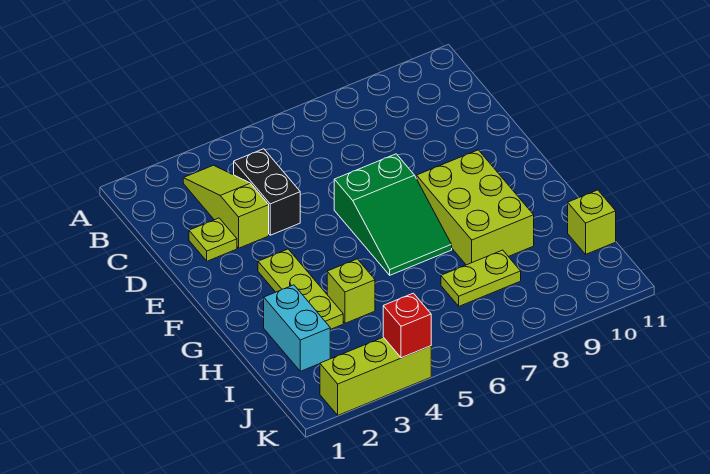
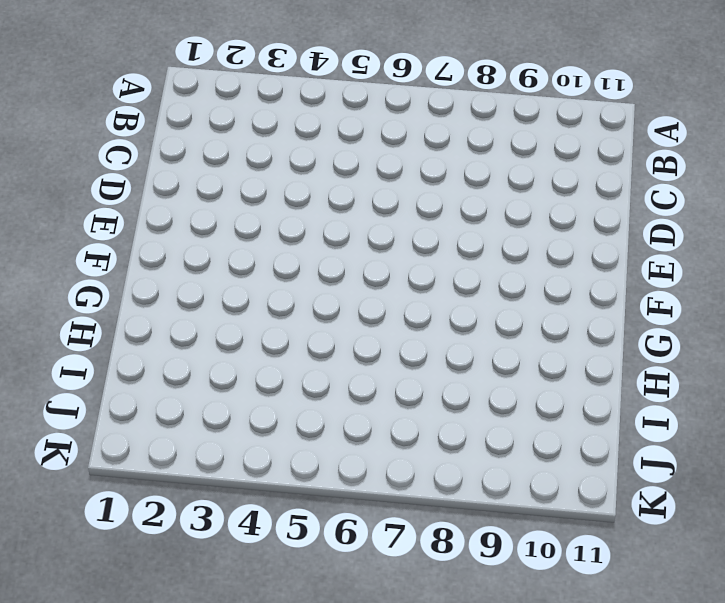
none -> lime slope B3:D3 level 1 top D
none -> black brick C4:D4 level 1
none -> lime plate D2 level 1

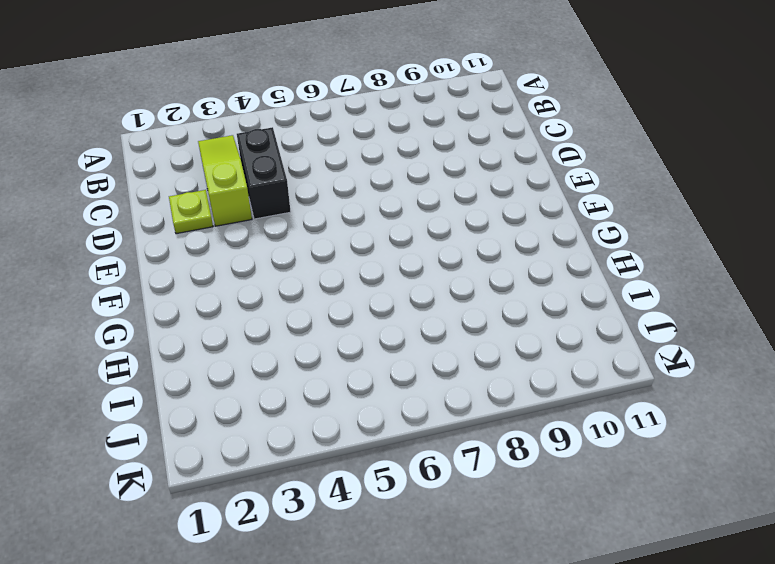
none -> green slope E6:G7 level 1 top E
none -> lime plate F3:H3 level 1
none -> lime brick F8:H9 level 1

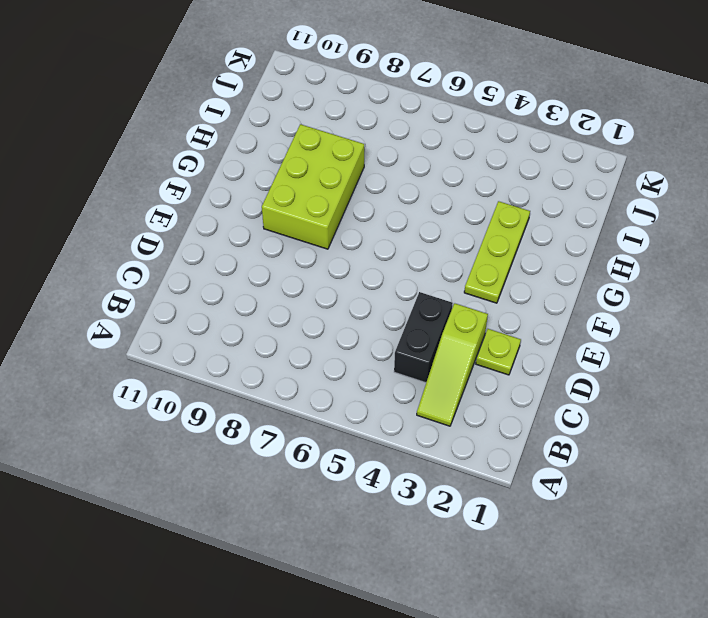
none -> green slope E6:G7 level 1 top E
none -> cyan brick H2:I2 level 1
none -> lime brick H4 level 1

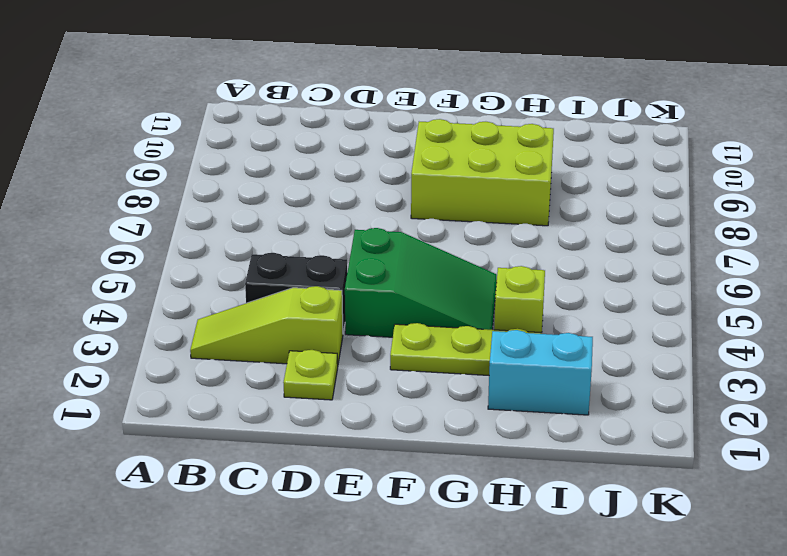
green slope E4:G5 level 1 top E -> green slope E6:G7 level 1 top E
none -> lime plate I7:I8 level 1
none -> lime brick I11 level 1
none -> lime brick K2:K4 level 1

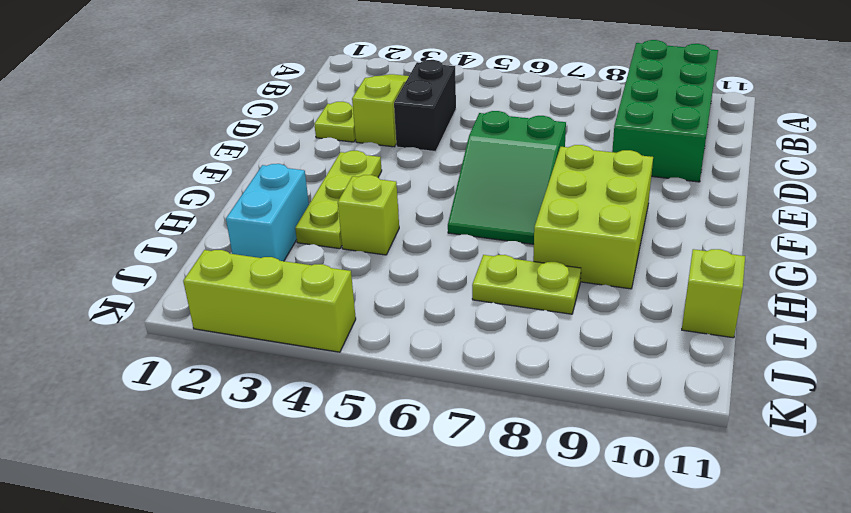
green brick A9:D10 level 1 -> none
none -> red brick K4 level 2

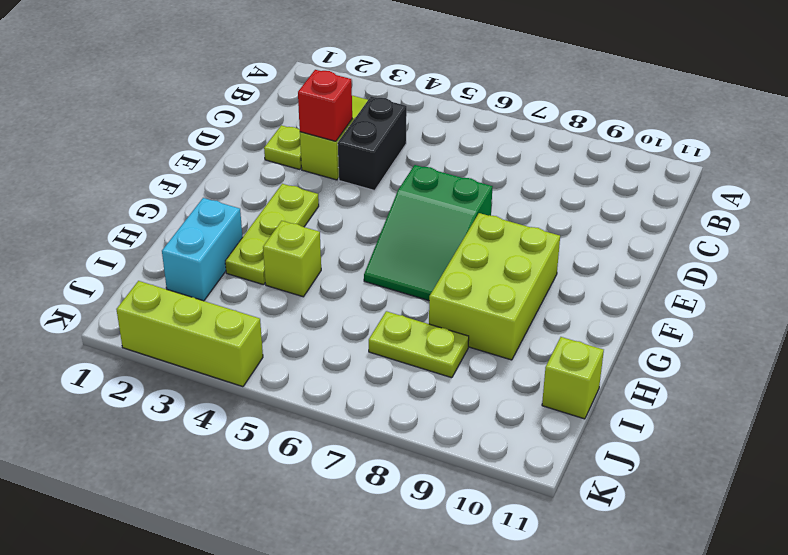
red brick D3 level 2 -> red brick K4 level 2

